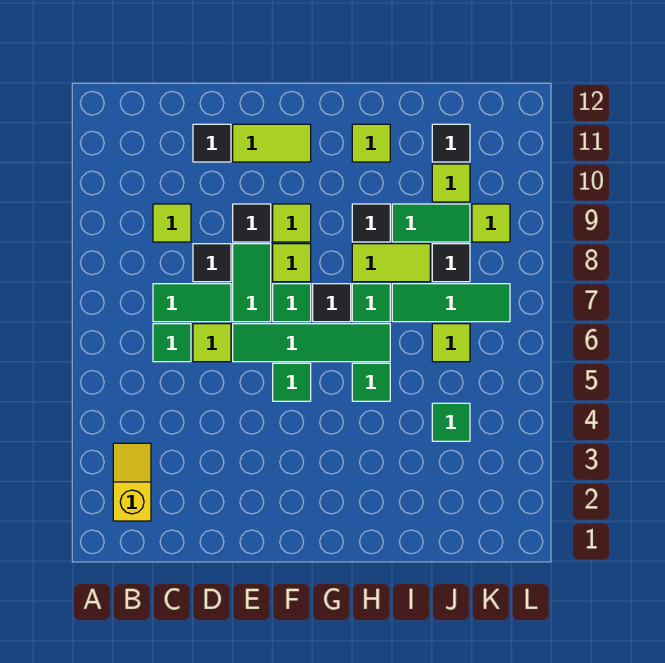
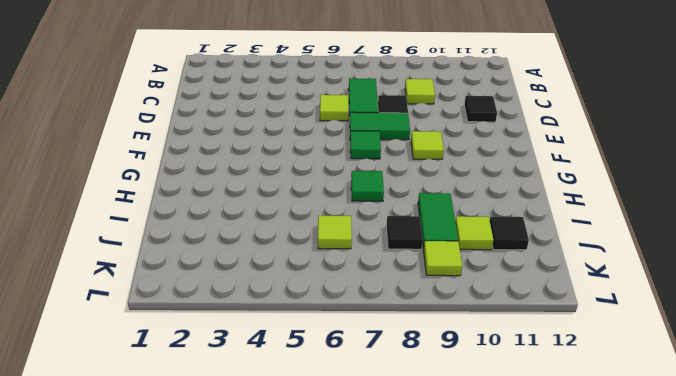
none -> yellow slope B2:B3 level 1 top 2
none -> green tile C6 level 1
none -> green tile E6:H6 level 1

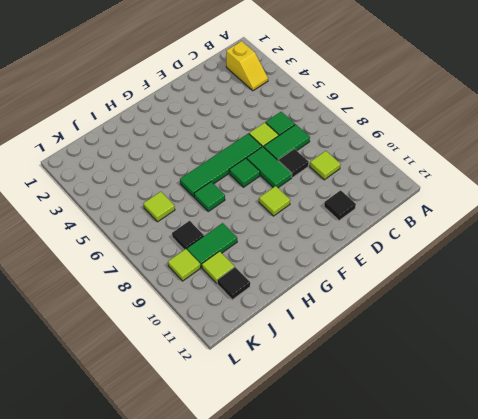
none -> black tile E9 level 1
none -> lime tile E11:F11 level 1
none -> green tile F5 level 1

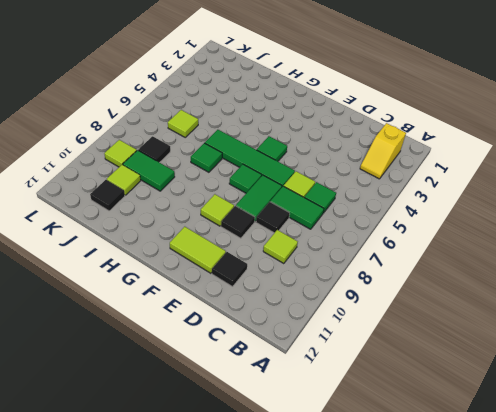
none -> lime tile F8 level 1
none -> black tile G7 level 1
none -> green tile H5 level 1

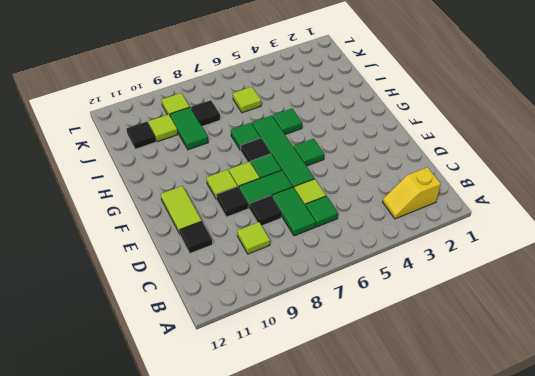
none -> lime tile H8:I8 level 1
none -> black tile H9 level 1
none -> lime tile H11 level 1

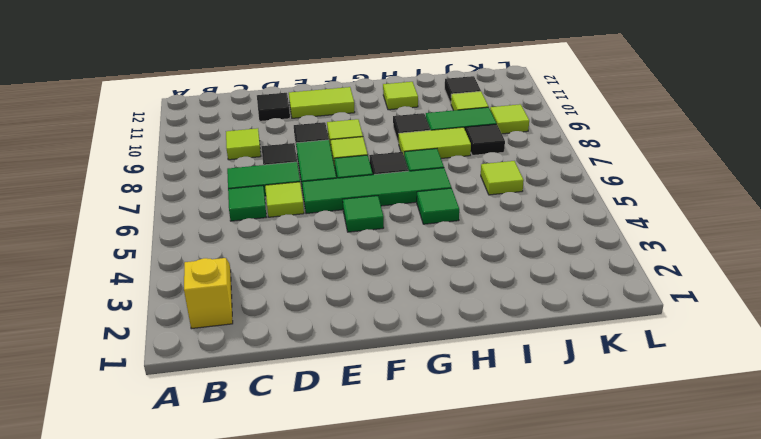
none -> green tile I7:K7 level 1
none -> green tile J4 level 1

